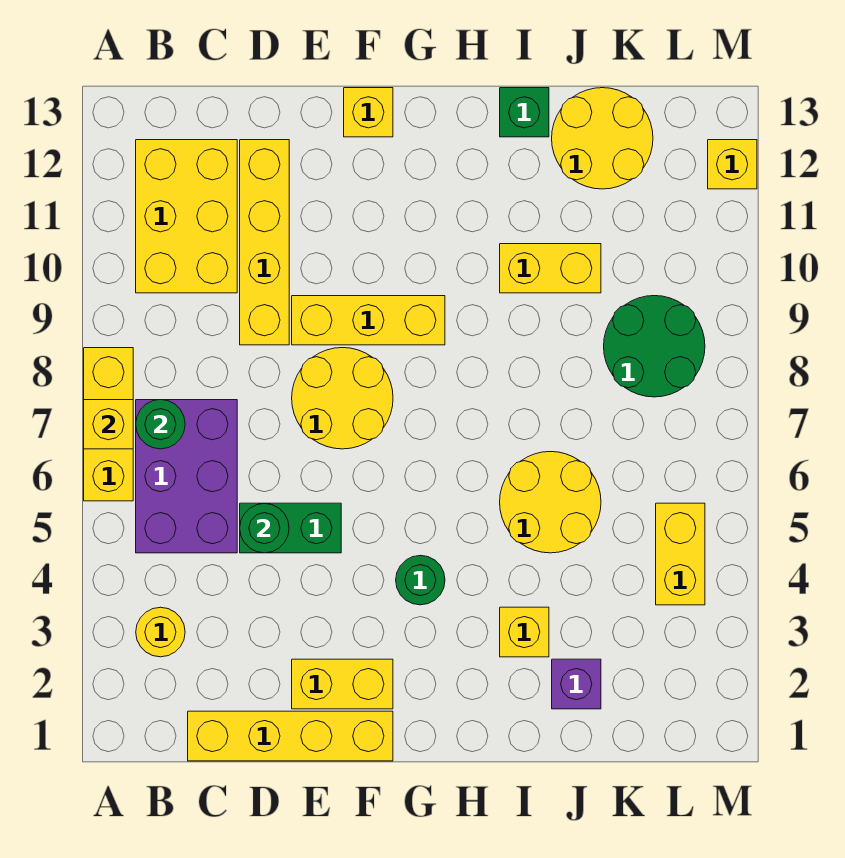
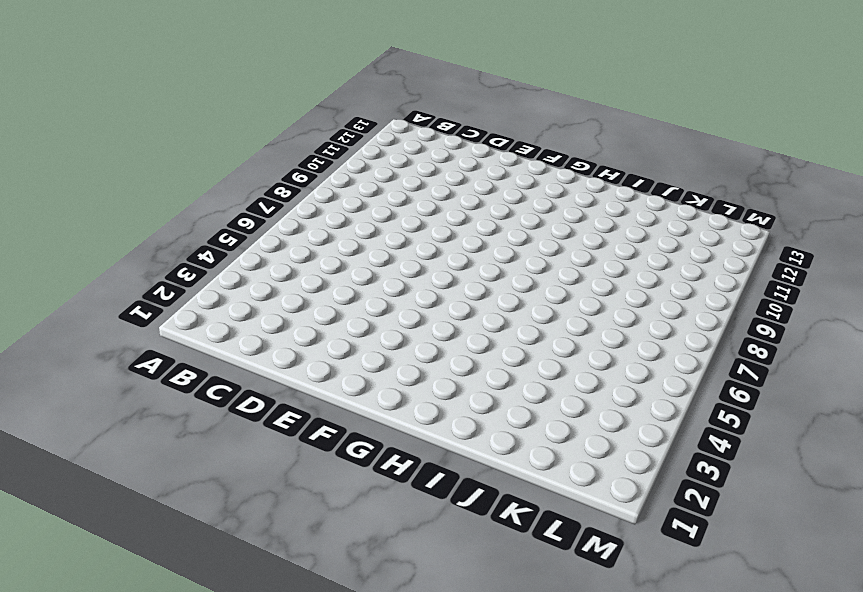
none -> yellow brick A6:A8 level 1
none -> yellow round brick B3 level 1
none -> purple brick B5:C7 level 1

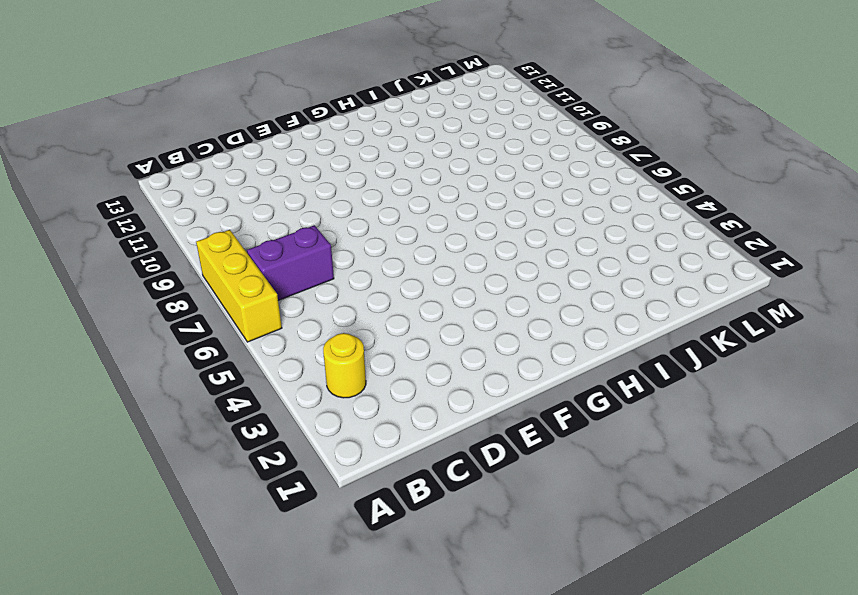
purple brick B7:C7 level 1 -> purple brick B5:C7 level 1
none -> yellow brick B10:C12 level 1
none -> yellow brick C1:F1 level 1
none -> green brick D5:E5 level 1

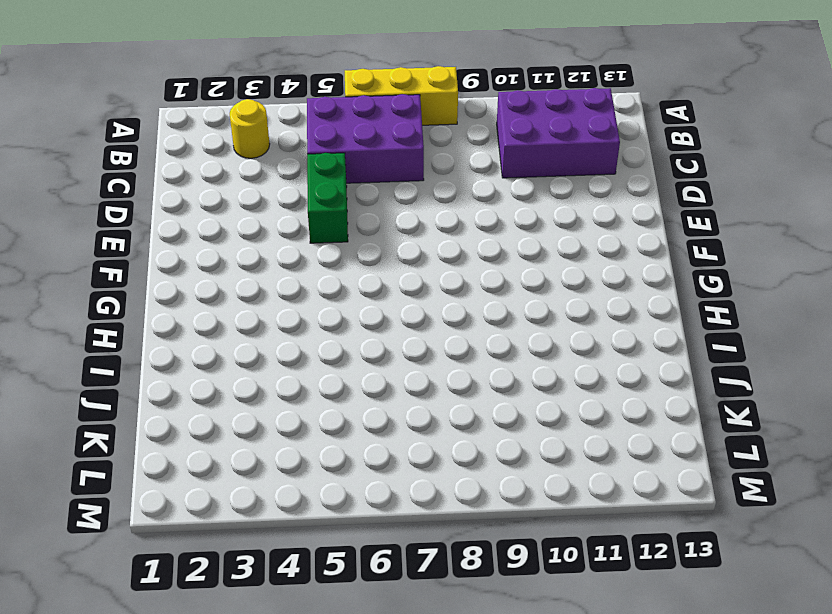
purple brick B10:C12 level 1 -> yellow brick B10:C12 level 1
none -> yellow brick C1:F1 level 1
none -> yellow brick D9:D12 level 1
none -> yellow brick E2:F2 level 1

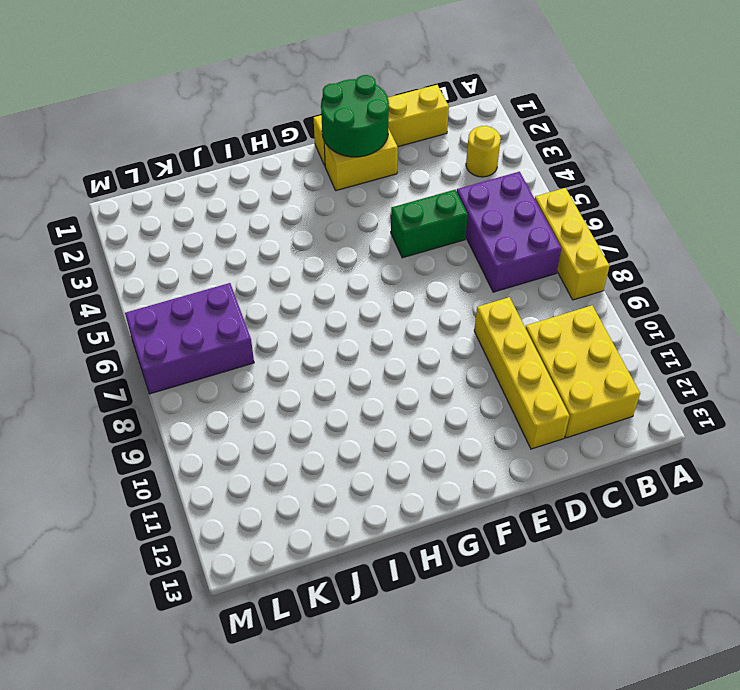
green round brick E1:F2 level 2 -> green round brick K8:L9 level 1
purple brick K6:M7 level 1 -> none
none -> yellow round brick E7:F8 level 1
none -> yellow brick E9:G9 level 1
none -> yellow brick F13 level 1

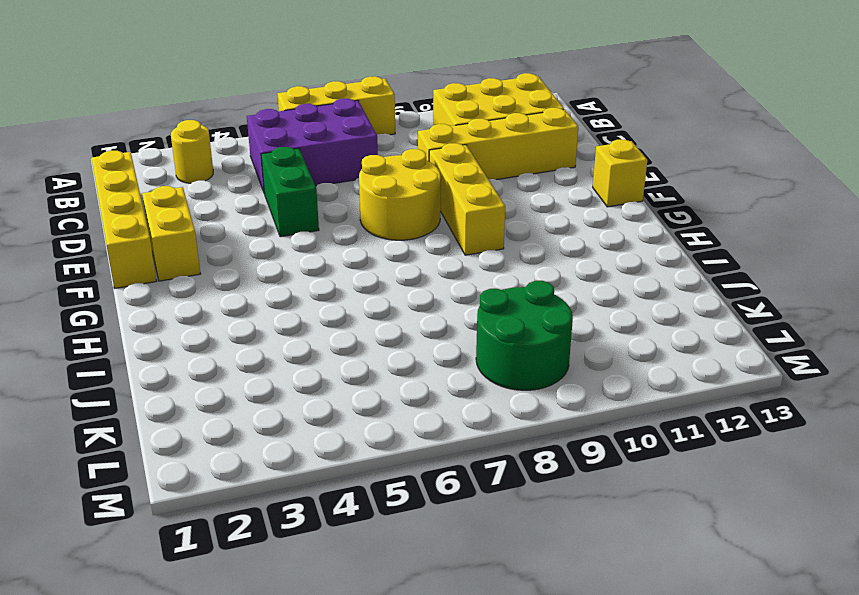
none -> green round brick G4 level 1
none -> yellow brick I3 level 1
none -> yellow round brick I5:J6 level 1

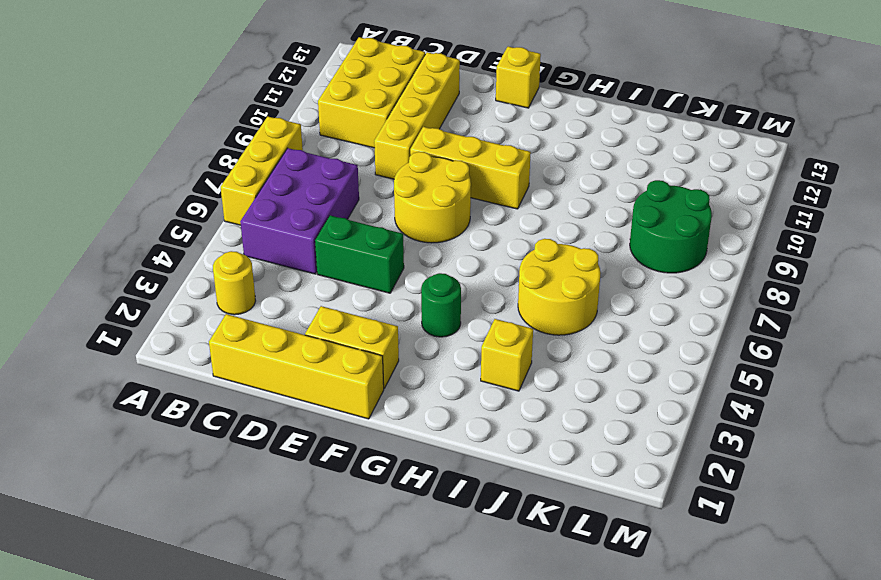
none -> yellow brick I10:J10 level 1
none -> green brick I13 level 1
none -> purple brick J2 level 1

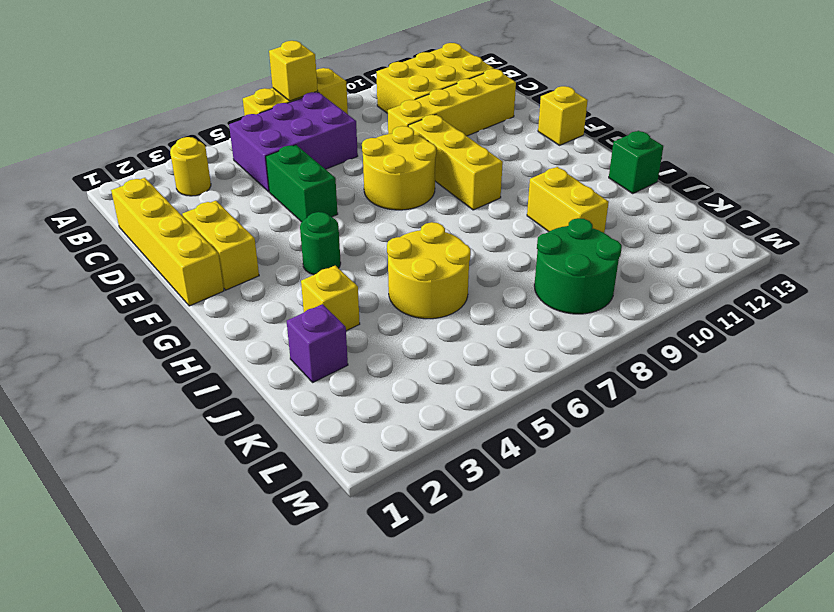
none -> yellow round brick J12:K13 level 1
none -> yellow brick L4:L5 level 1
none -> yellow brick M12 level 1

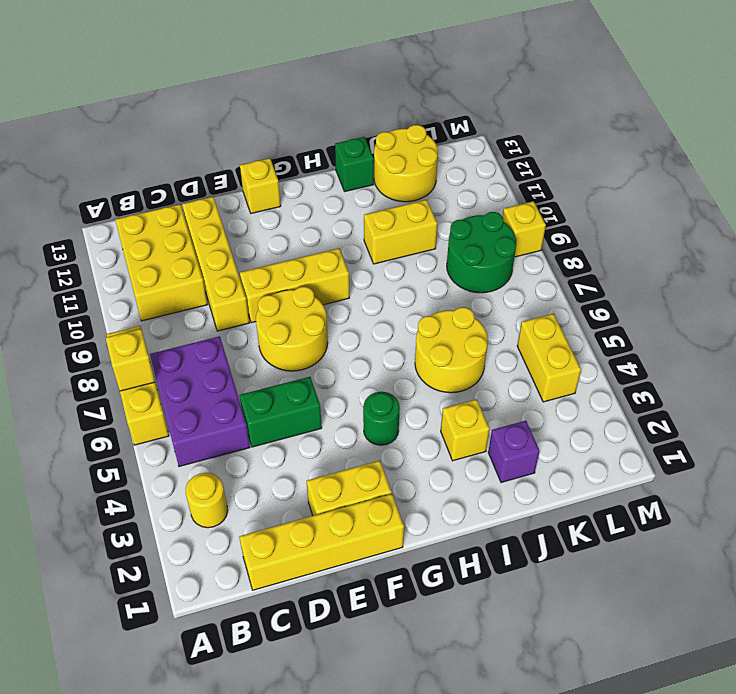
yellow brick M9 level 1 -> yellow brick M12 level 1
none -> green round brick B7 level 2
none -> green round brick D5 level 2

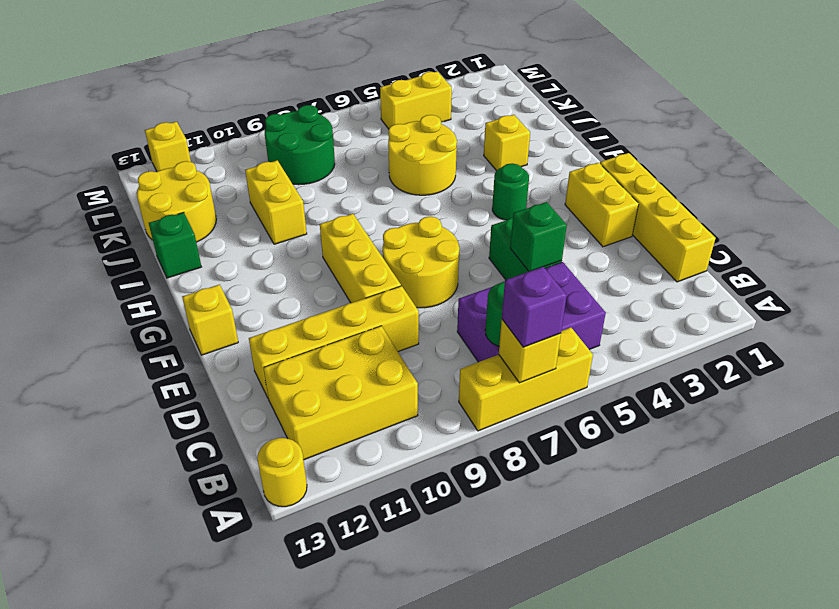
purple brick A7 level 3 -> purple brick J2 level 1
yellow round brick A13 level 1 -> yellow round brick B3 level 1
green brick D5 level 2 -> green round brick D5 level 2

